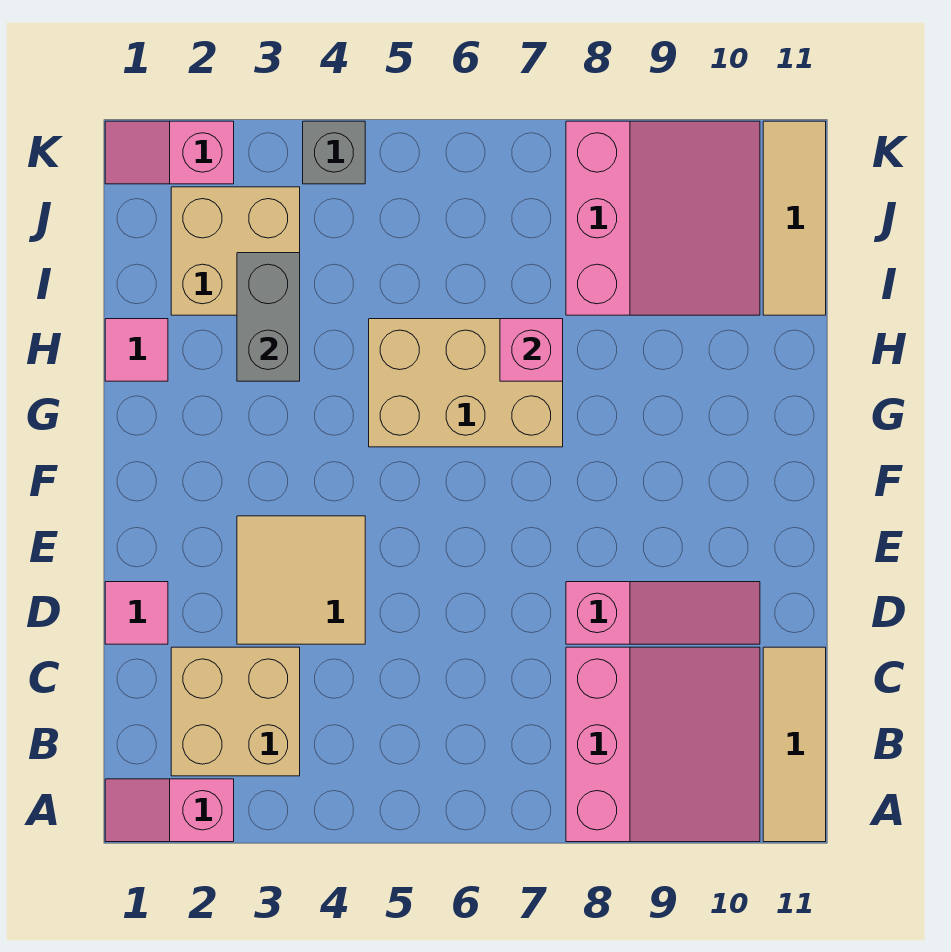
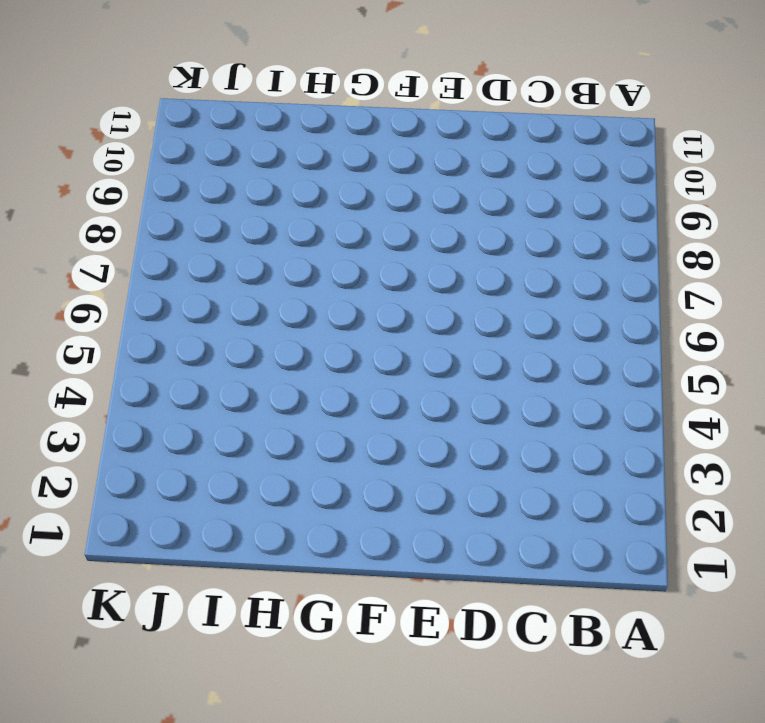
none -> pink slope A1:A2 level 1 top 2
none -> pink slope A8:C10 level 1 top 8
none -> tan tile A11:C11 level 1

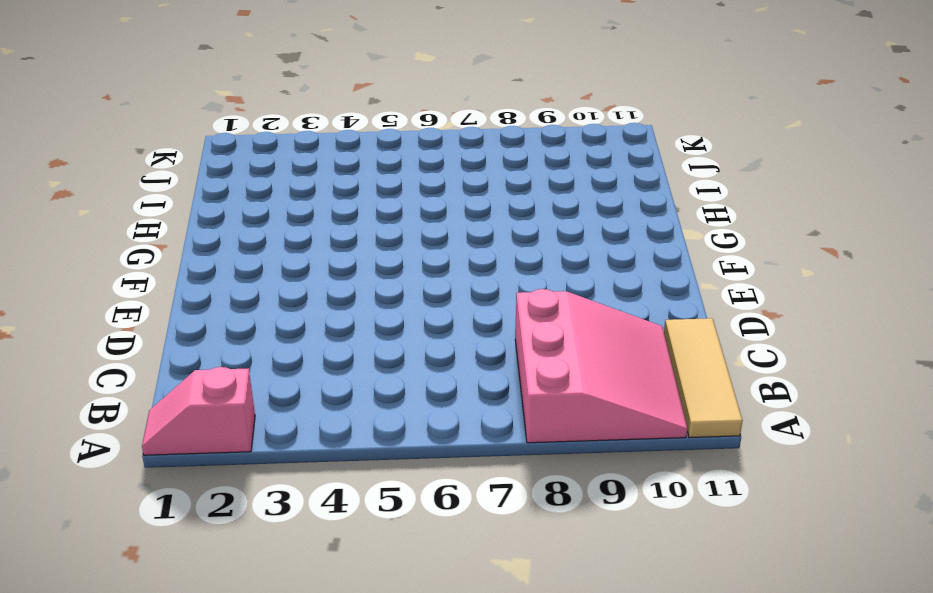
none -> tan brick B2:C3 level 1
none -> pink tile D1 level 1
none -> tan tile D3:E4 level 1

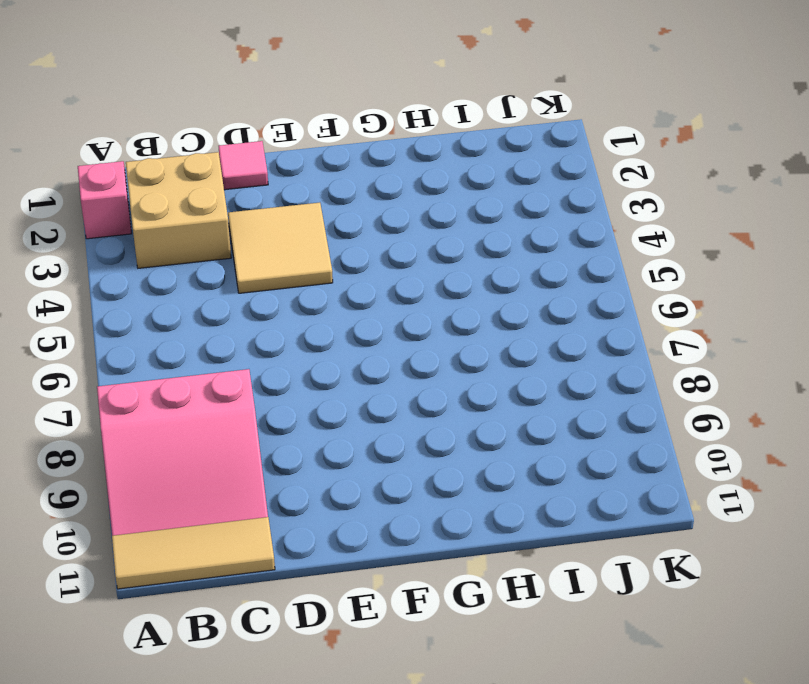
none -> pink slope D8:D10 level 1 top 8
none -> tan brick G5:H7 level 1
none -> pink tile H1 level 1

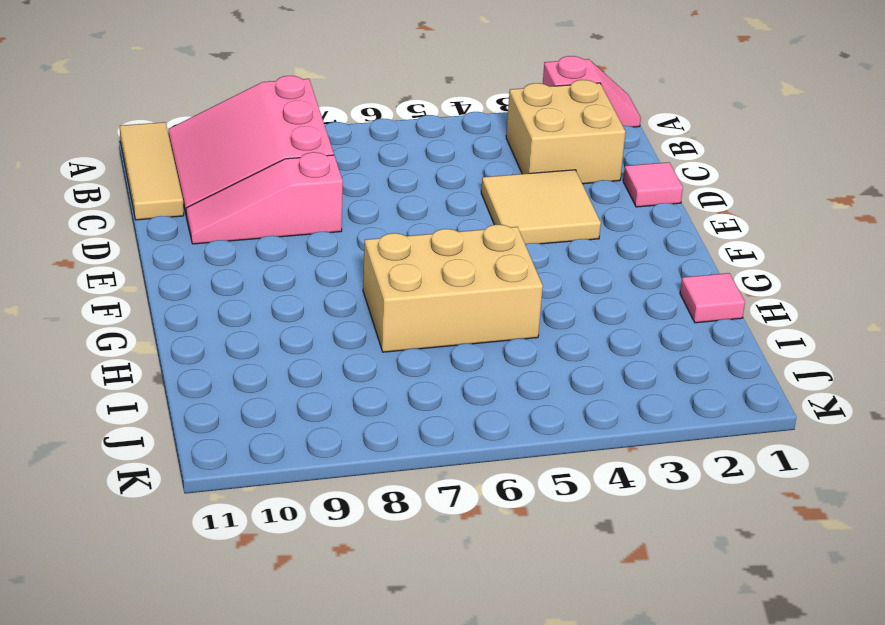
none -> tan brick I2:J3 level 1
none -> pink slope I8:K10 level 1 top 8
none -> tan tile I11:K11 level 1

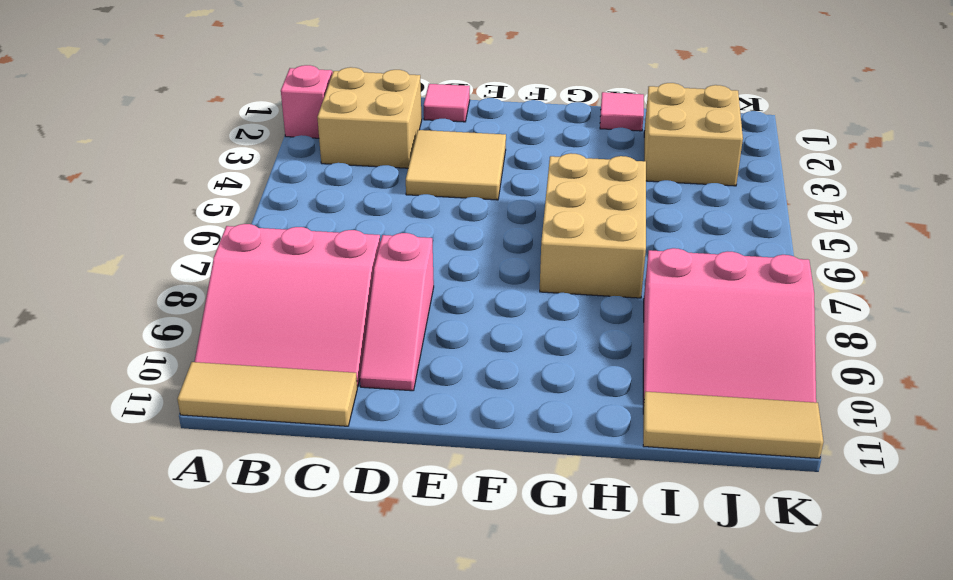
none -> pink slope K1:K2 level 1 top 2
none -> grey brick K4 level 1
none -> grey brick H3:I3 level 2

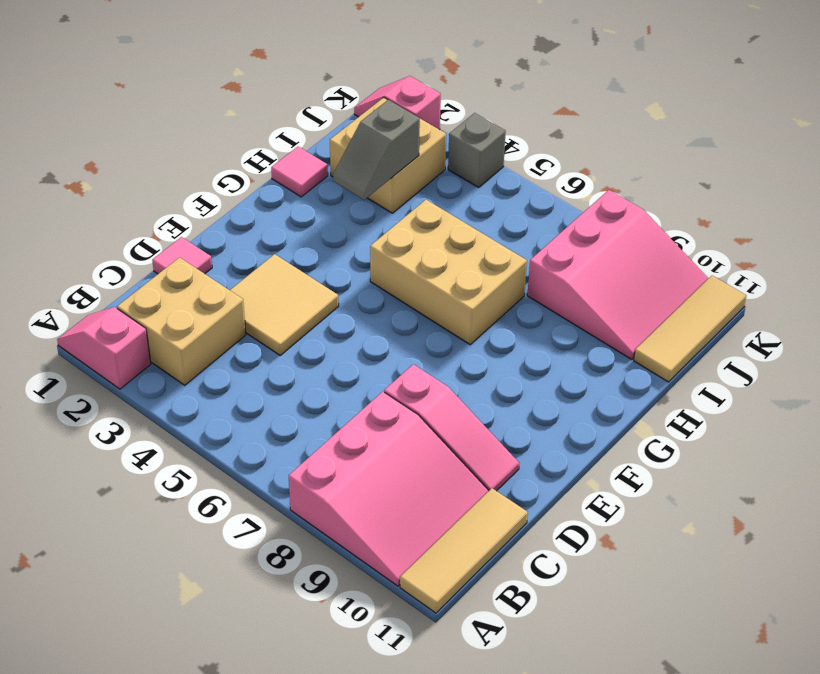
grey slope H3:I3 level 2 top I -> grey brick H3:I3 level 2
none -> pink brick H7 level 2

